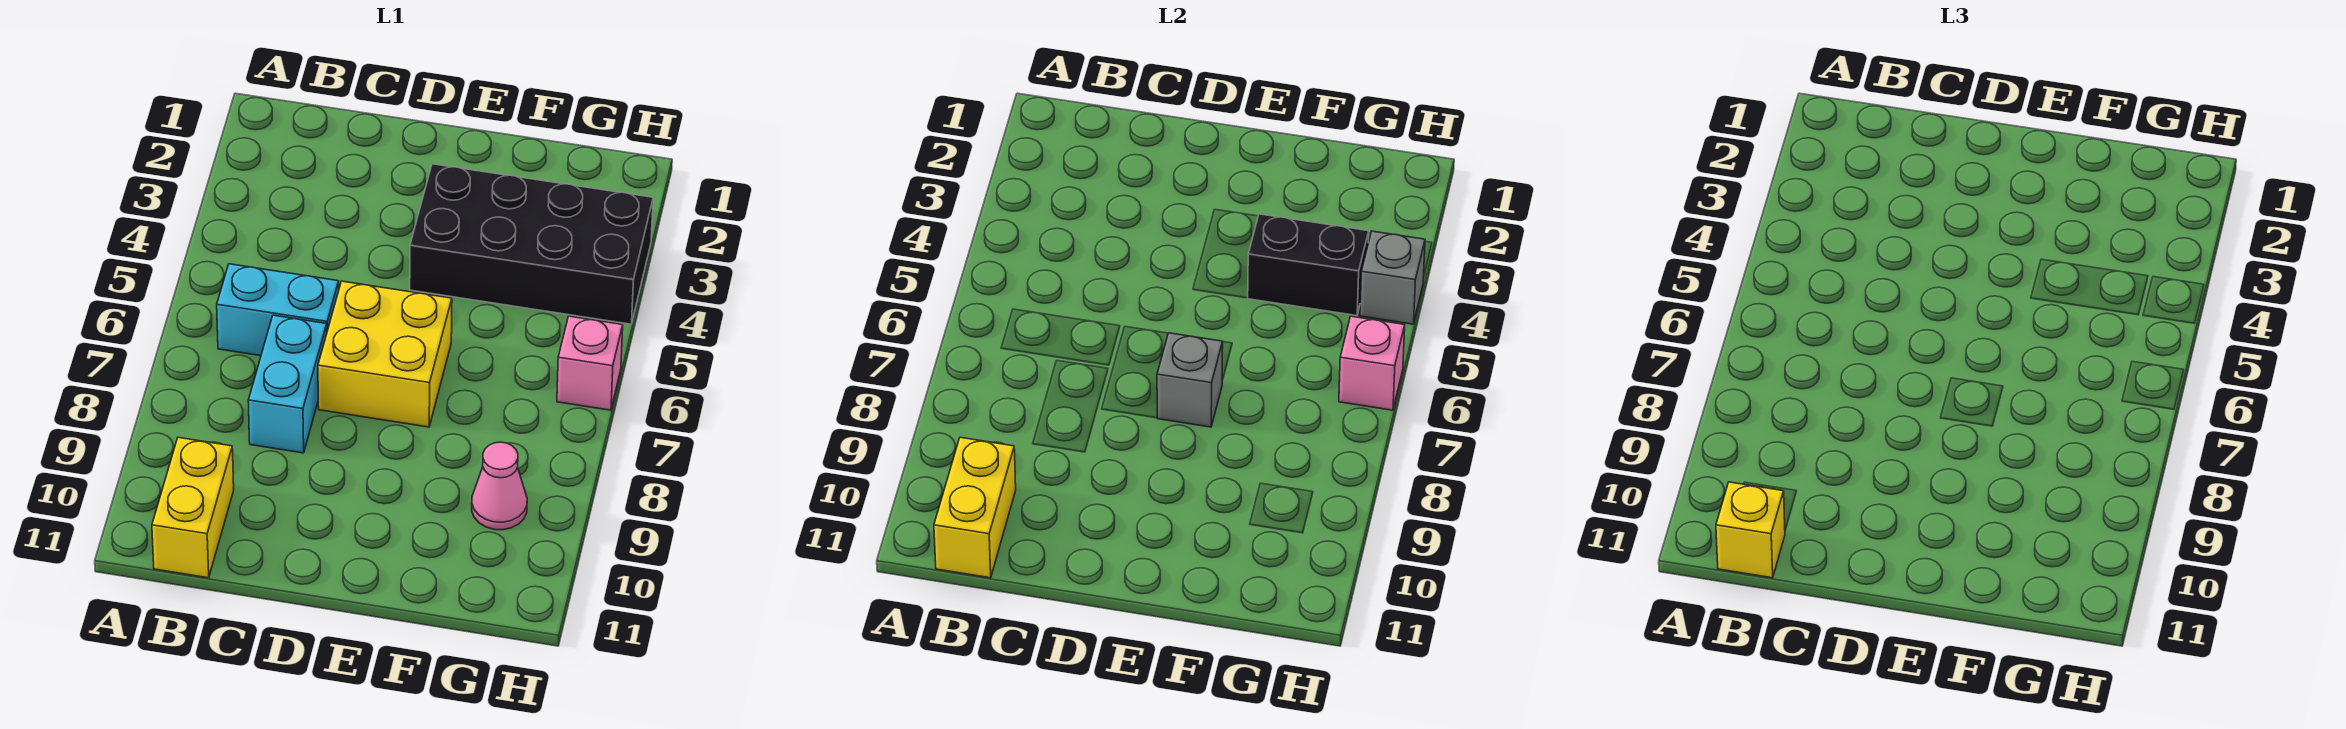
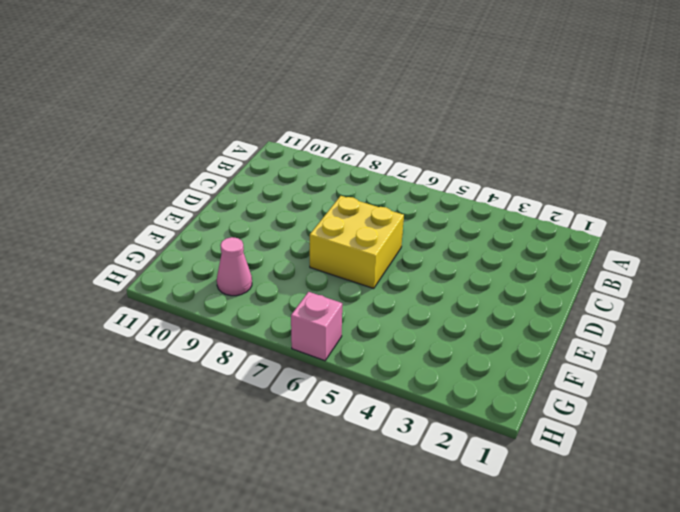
none -> cyan brick B6:C6 level 1
none -> yellow brick B10:B11 level 1
none -> cyan brick C7:C8 level 1

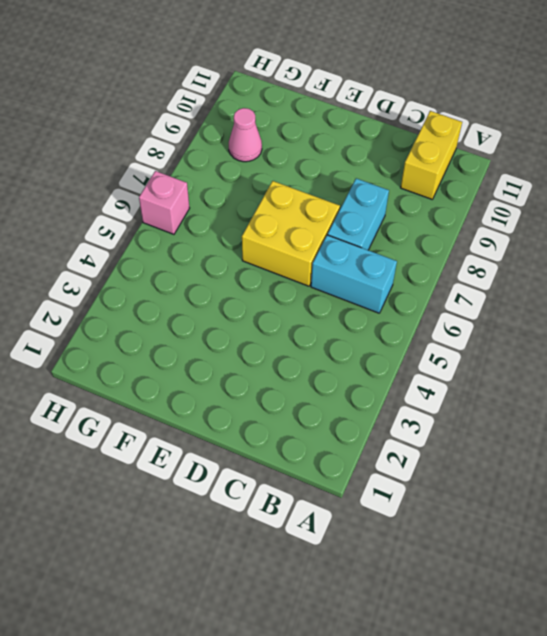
none -> black brick E3:H4 level 1
none -> yellow brick B10:B11 level 2
none -> grey brick E7 level 2

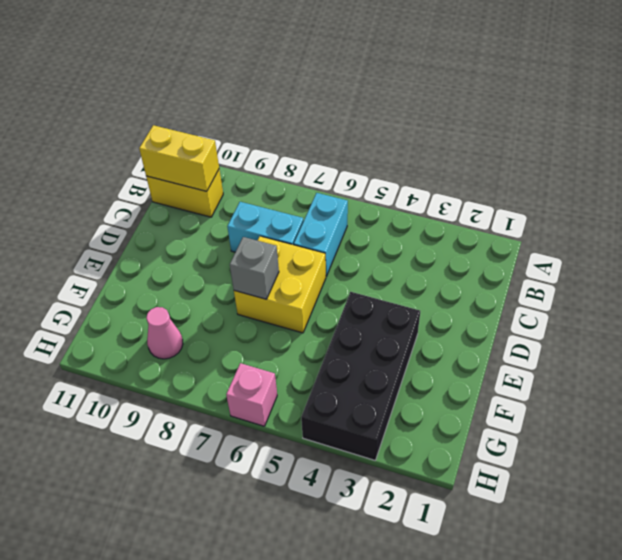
none -> black brick F4:G4 level 2
none -> grey brick H4 level 2
none -> pink brick H6 level 2

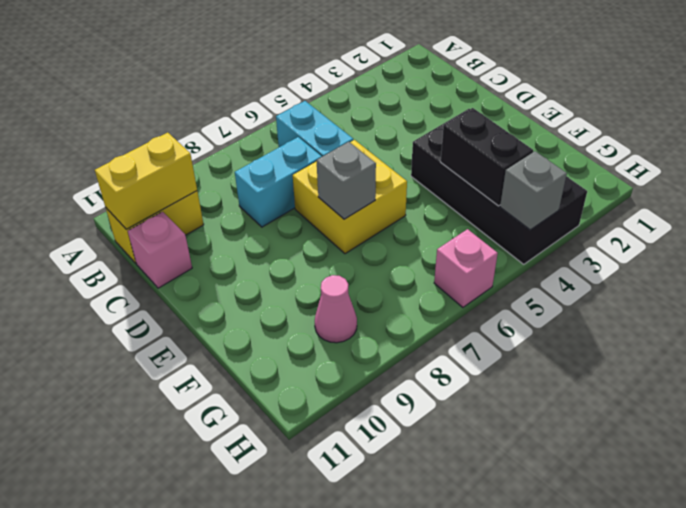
pink brick C11 level 1 -> pink brick H6 level 2
none -> yellow brick B11 level 3

